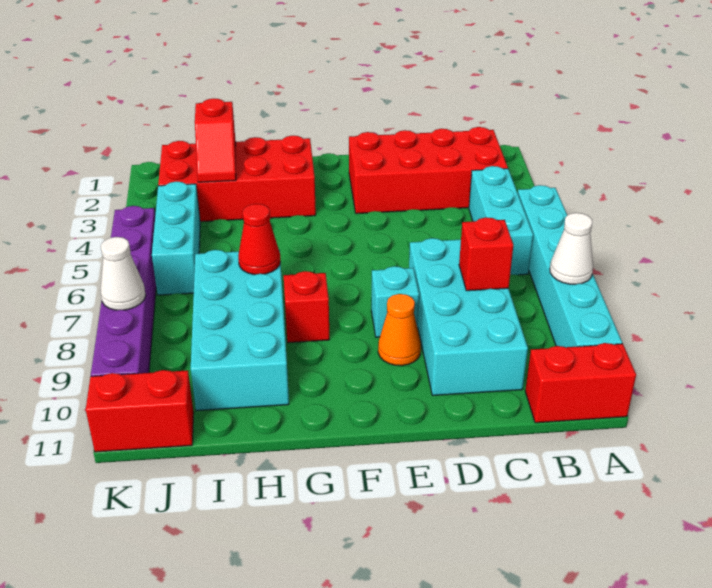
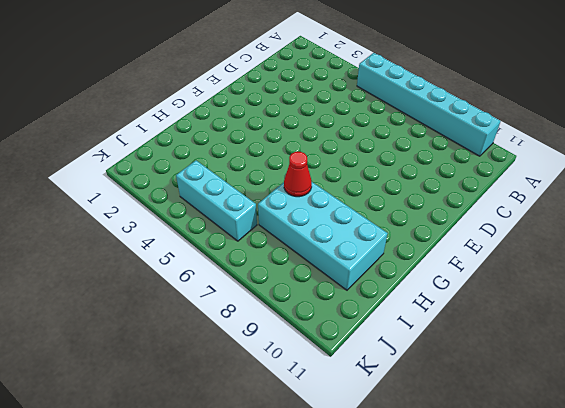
none -> red brick A11:B11 level 1
none -> red brick B2:E3 level 1
none -> cyan brick B4:B6 level 1

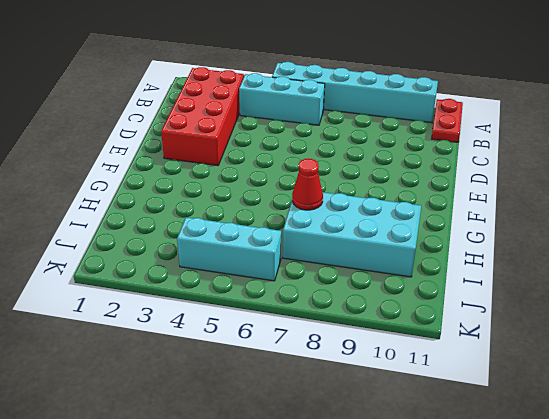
red plate A11:B11 level 1 -> red brick A11:B11 level 1
none -> cyan brick C7:D10 level 1
none -> cyan brick E8 level 1
none -> orange cone E9 level 1

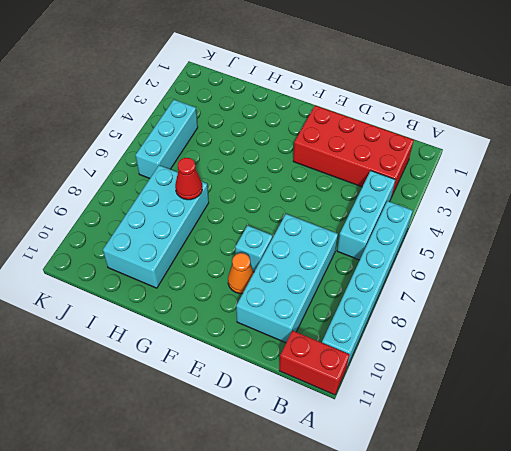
none -> red brick G2:J3 level 1
none -> red brick G8 level 1
none -> red brick J11:K11 level 1

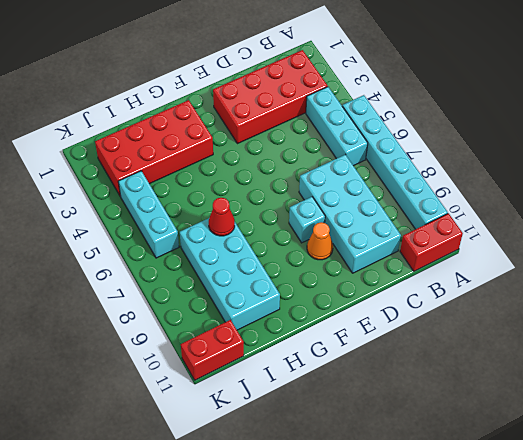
none -> red brick G8 level 1
none -> purple brick K5:K10 level 1
none -> white cone A8 level 2

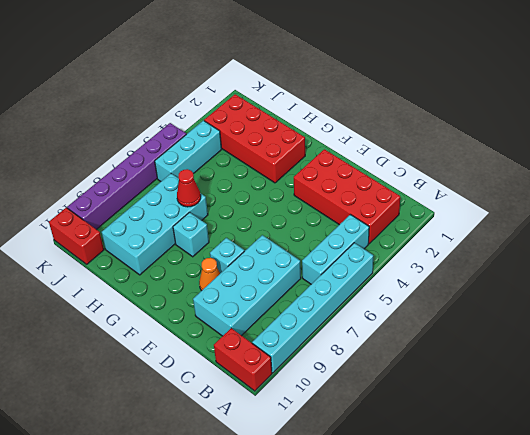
cyan brick G8 level 1 -> red brick G8 level 1
none -> white cone A8 level 2
none -> red brick C8 level 2
none -> red slope I2:I3 level 2 top 2

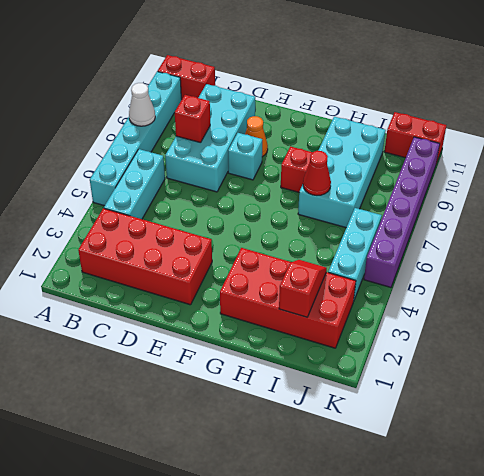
none -> white cone K8 level 2

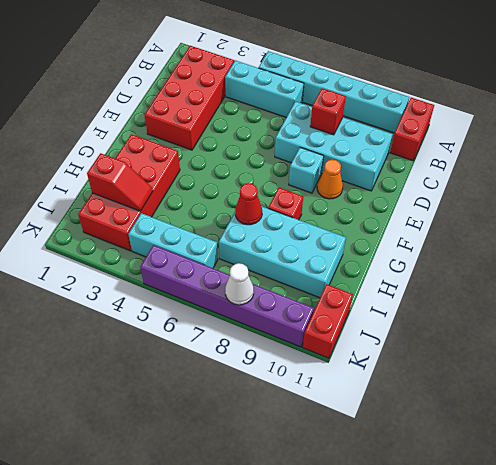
none -> white cone A8 level 2

